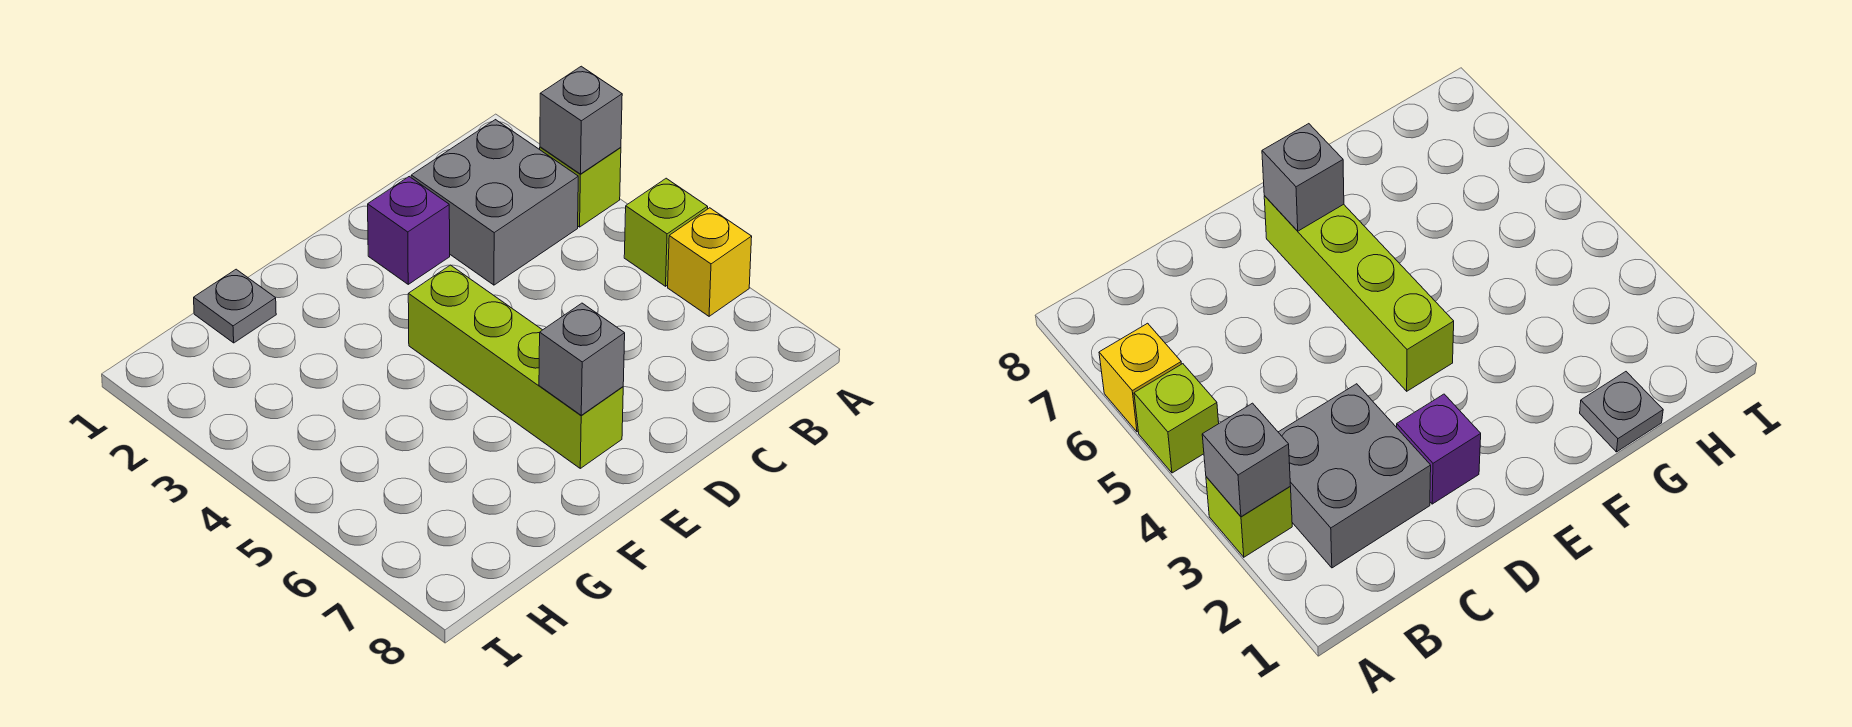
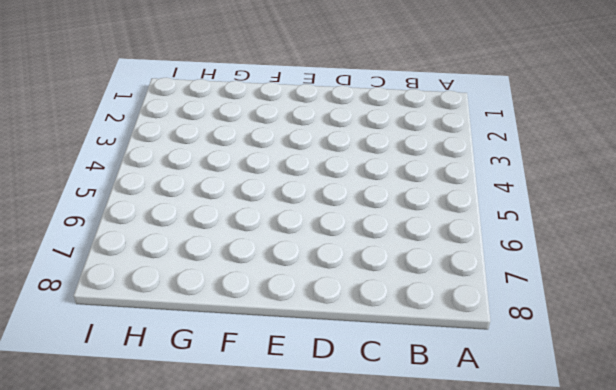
none -> lime brick A3 level 1
none -> lime brick A5 level 1

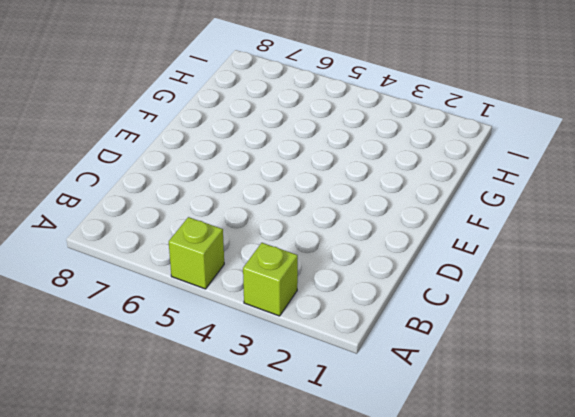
none -> yellow brick A6 level 1
none -> grey brick B2:C3 level 1

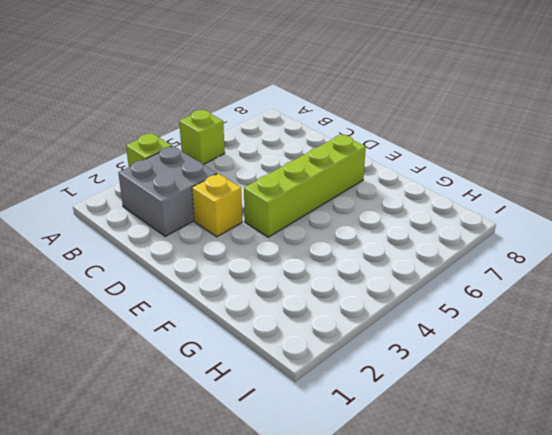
yellow brick D3 level 1 -> yellow brick A6 level 1
none -> purple brick D2 level 1
none -> grey plate G1 level 1

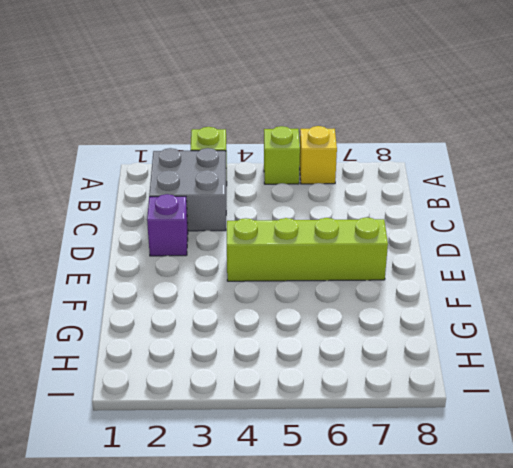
none -> grey plate G1 level 1
none -> grey brick A3 level 2

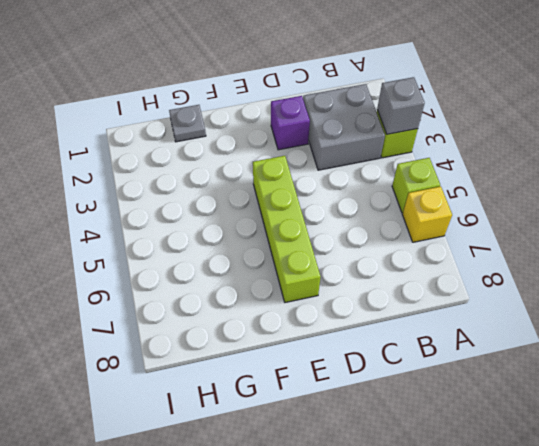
none -> grey brick E7 level 2

